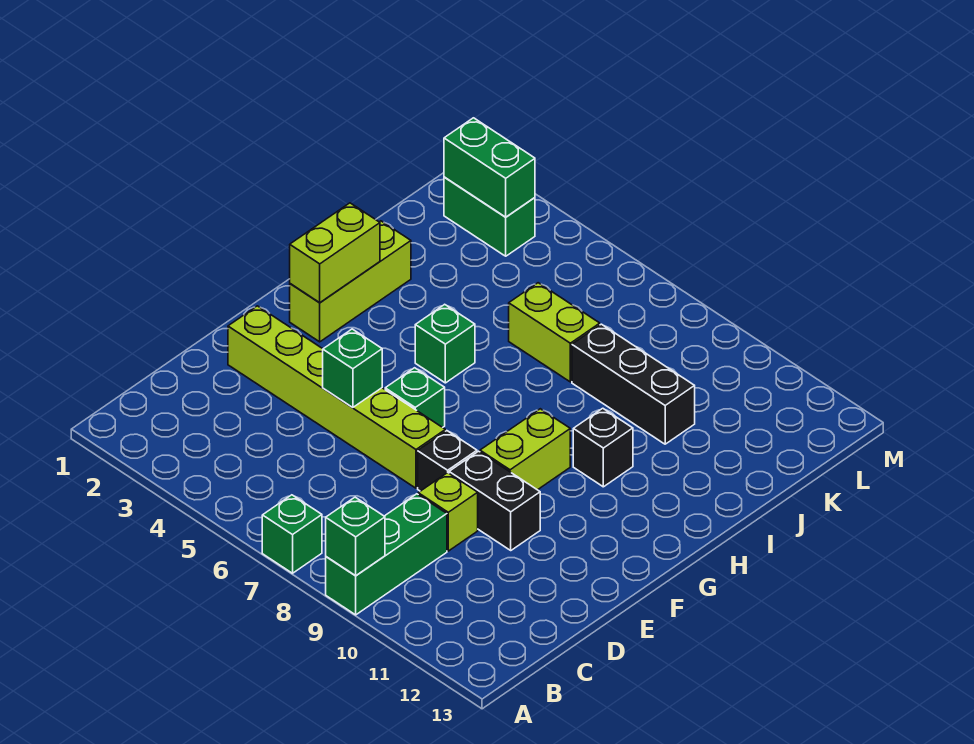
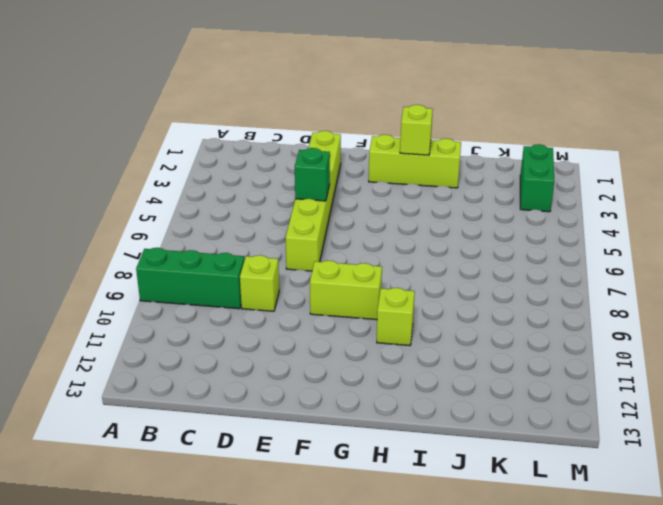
lime brick H2 level 2 -> lime brick G2:H2 level 2
lime brick H10 level 1 -> black brick H10 level 1
none -> green brick A7 level 1
none -> black brick E8 level 1
none -> black brick E9:E10 level 1

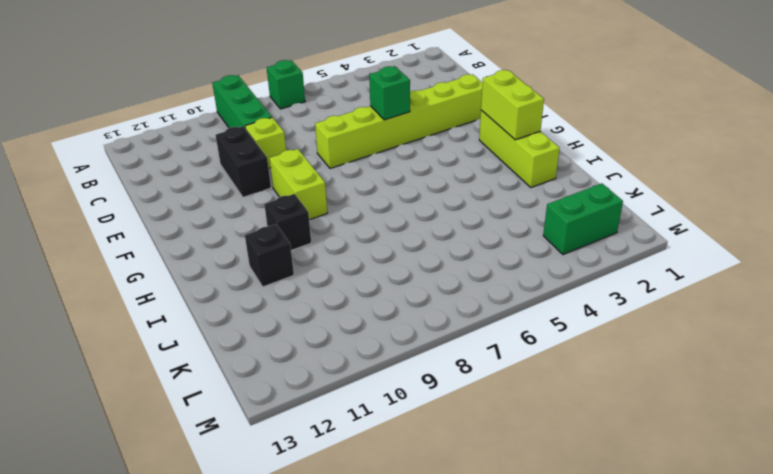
black brick D10:E10 level 1 -> black brick E9:E10 level 1
black brick I11 level 1 -> black brick E8 level 1
none -> green brick F6 level 1
none -> green brick H5 level 1
none -> lime brick J6:J7 level 1

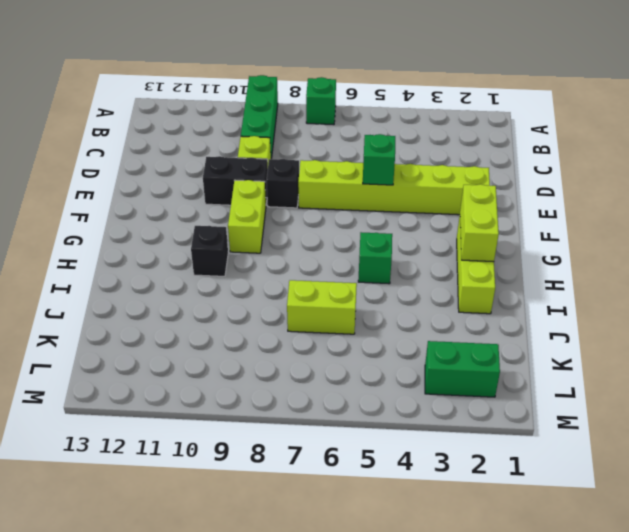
none -> green brick F6 level 1
none -> black brick J8:J10 level 1
none -> green brick A9 level 2

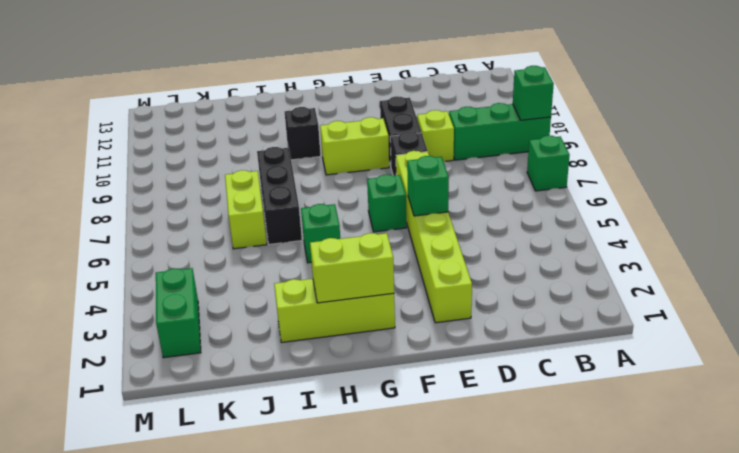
black brick I6:I8 level 1 -> black brick J8:J10 level 1
none -> green brick L2:L3 level 2

